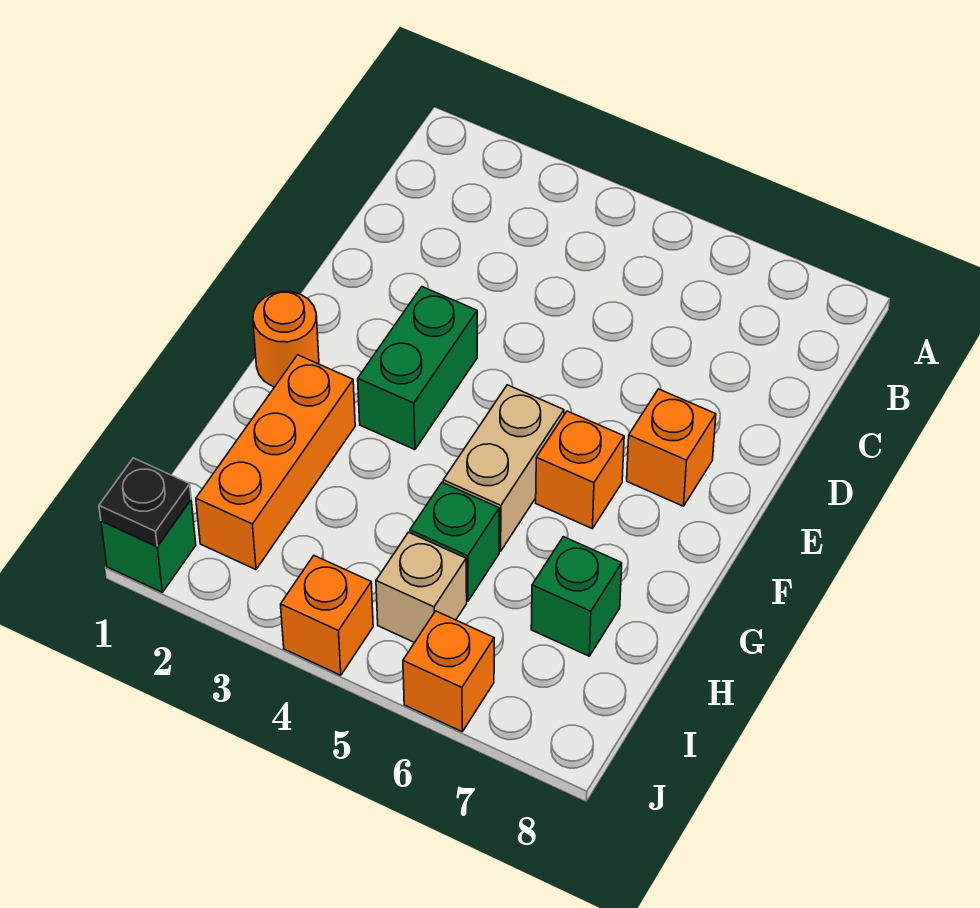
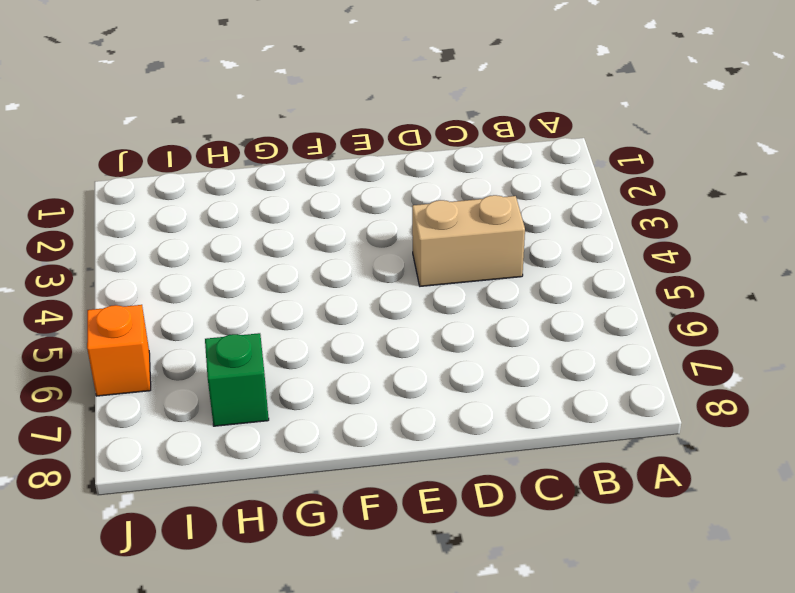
tan brick C4:D4 level 1 -> tan brick F5:G5 level 1
none -> green brick E3:F3 level 1
none -> orange brick E7 level 1
none -> orange round brick F1 level 1

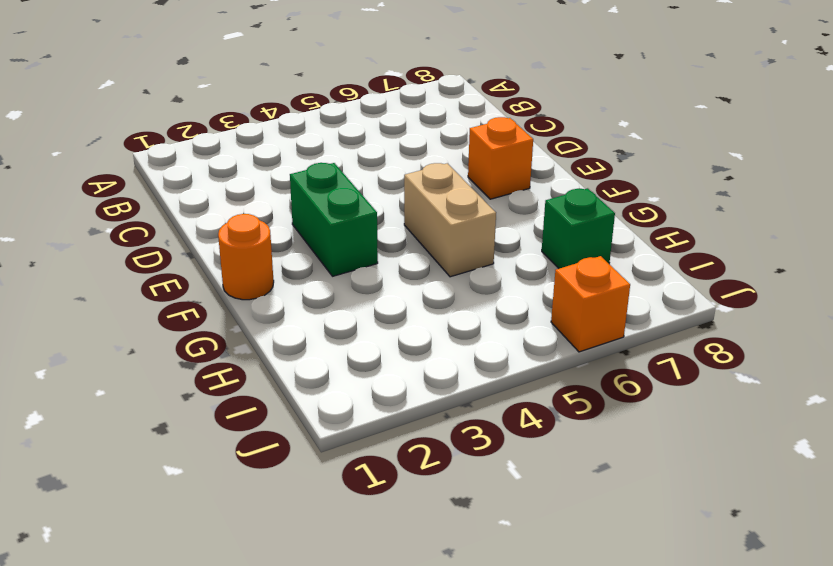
none -> orange brick F6 level 1
none -> orange brick G2:I2 level 1
none -> green brick H5 level 1

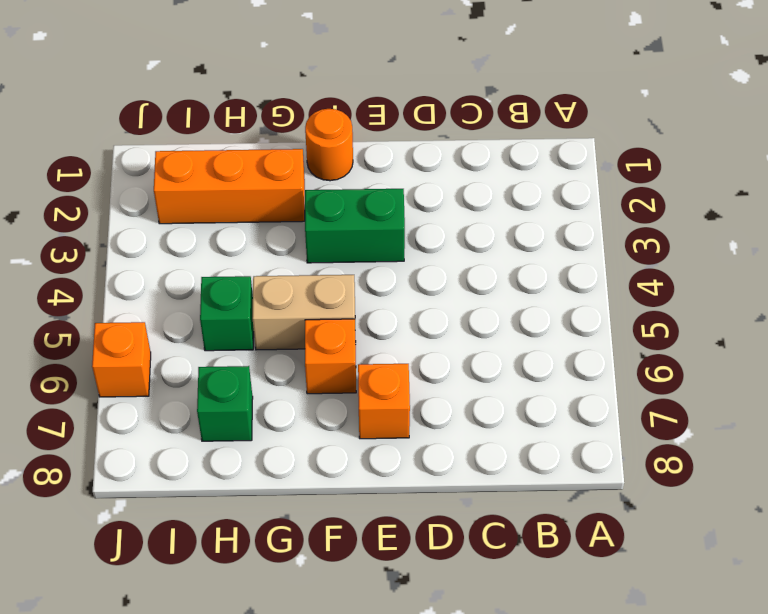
none -> tan brick I5 level 1
none -> green brick J1 level 1
none -> orange brick J4 level 1

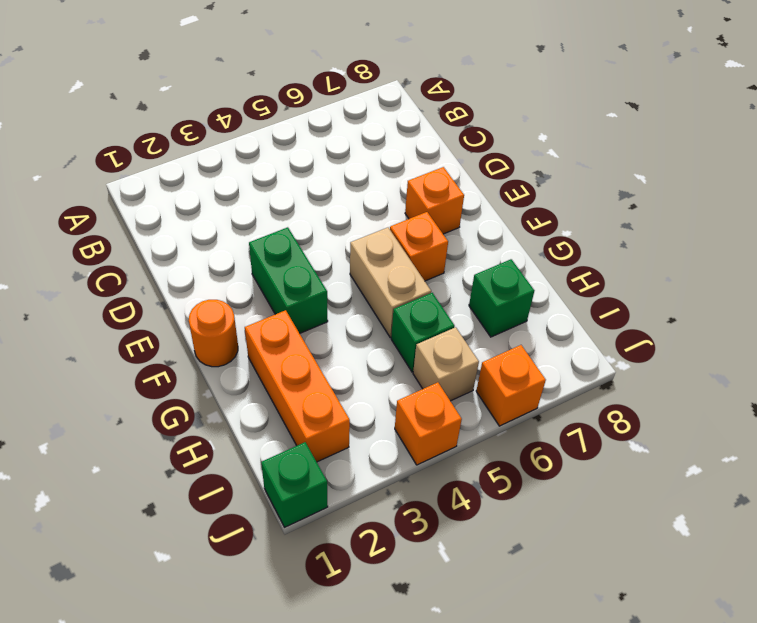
none -> black plate J1 level 2

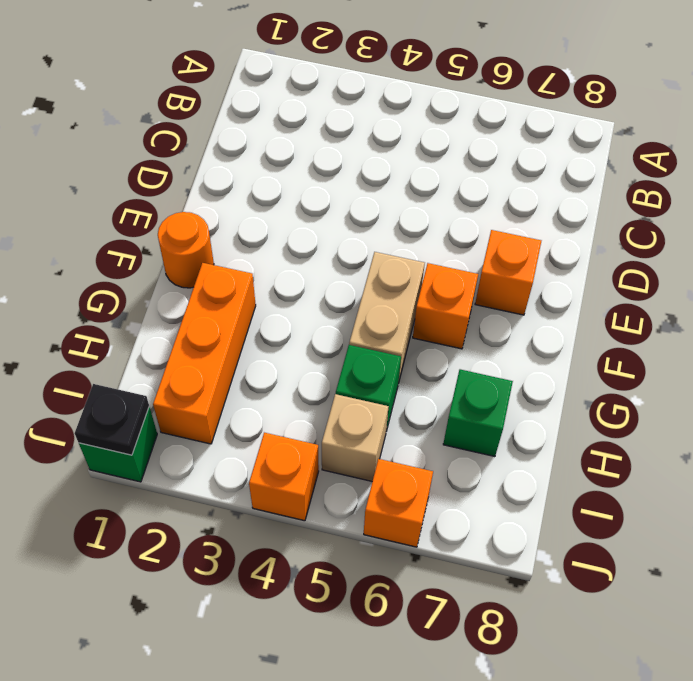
none -> green brick E3:F3 level 1

